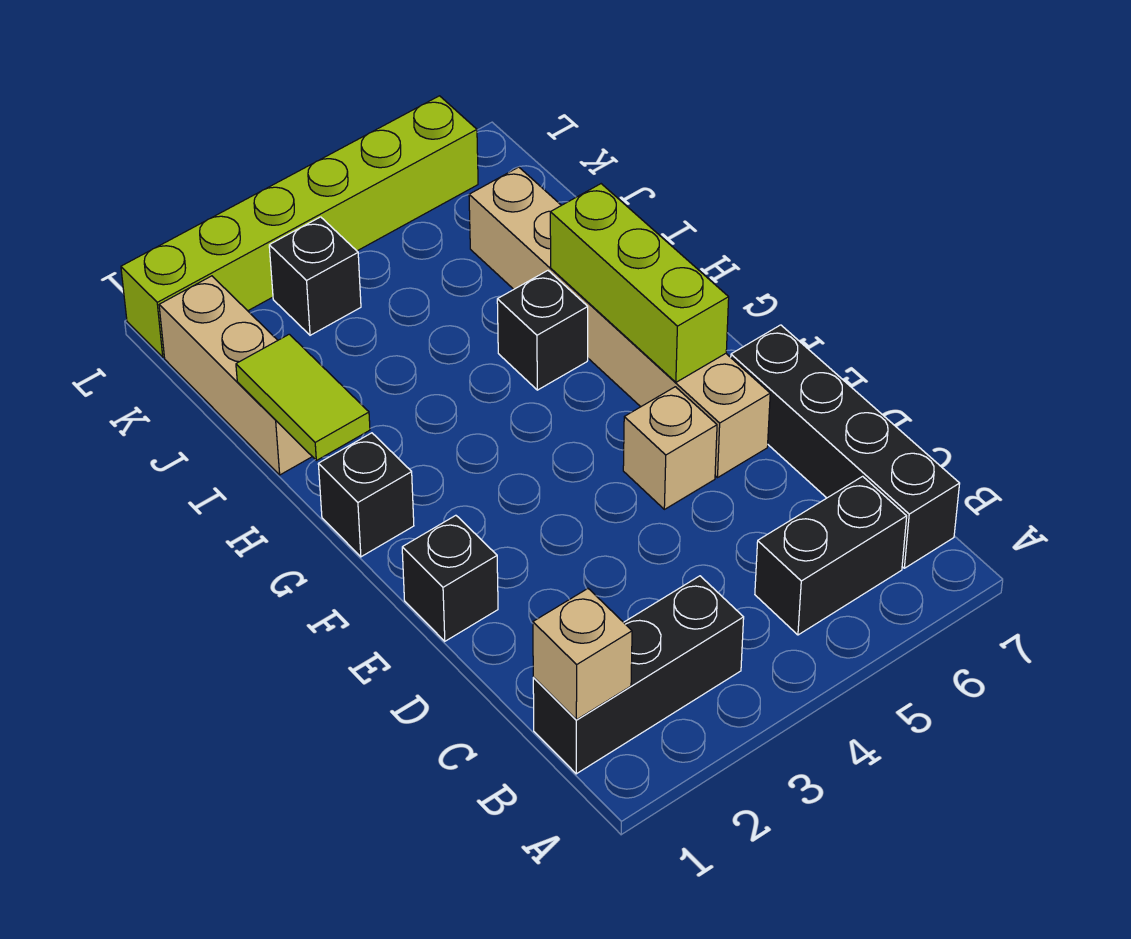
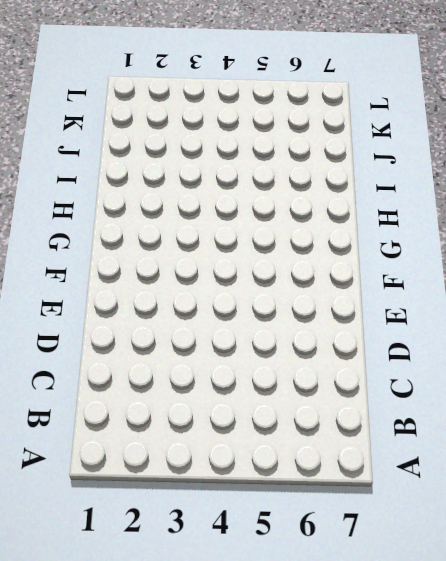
none -> black brick B1:B3 level 1
none -> black brick B5:B6 level 1
none -> black brick B7:E7 level 1

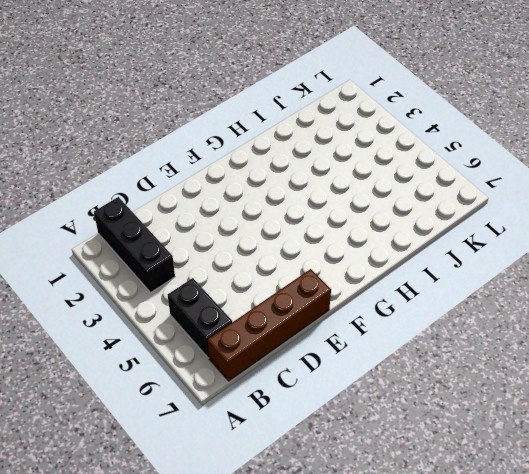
brown brick B7:E7 level 1 -> black brick B7:E7 level 1
none -> black brick E1 level 1
none -> tan brick E5 level 1
none -> tan brick E6:J6 level 1

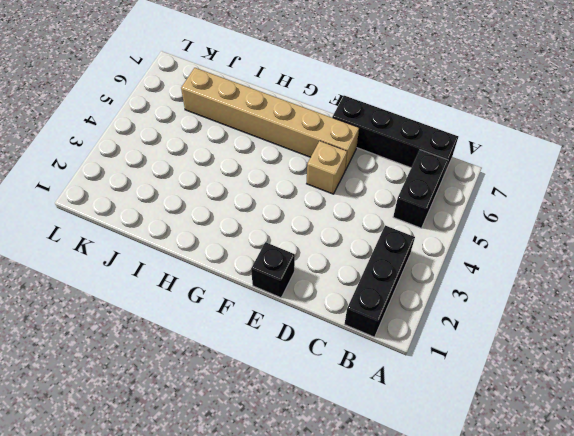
none -> black brick G1 level 1
none -> black brick H5 level 1
none -> tan brick I1:K1 level 1

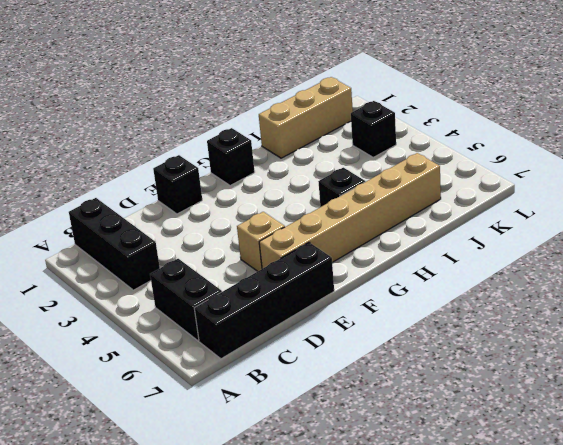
none -> lime brick L1:L6 level 1
none -> tan brick B1 level 2
none -> lime brick F6:H6 level 2

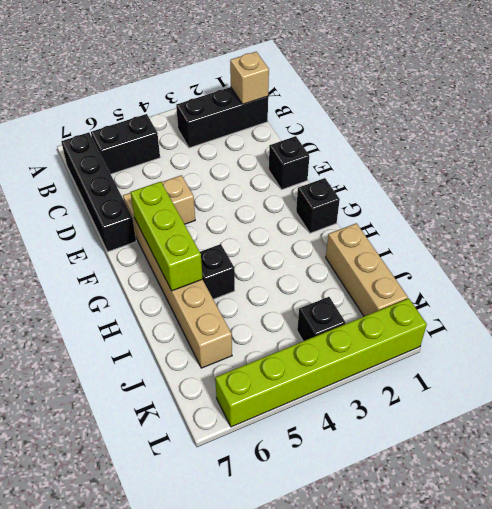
none -> lime tile H1:I1 level 2

